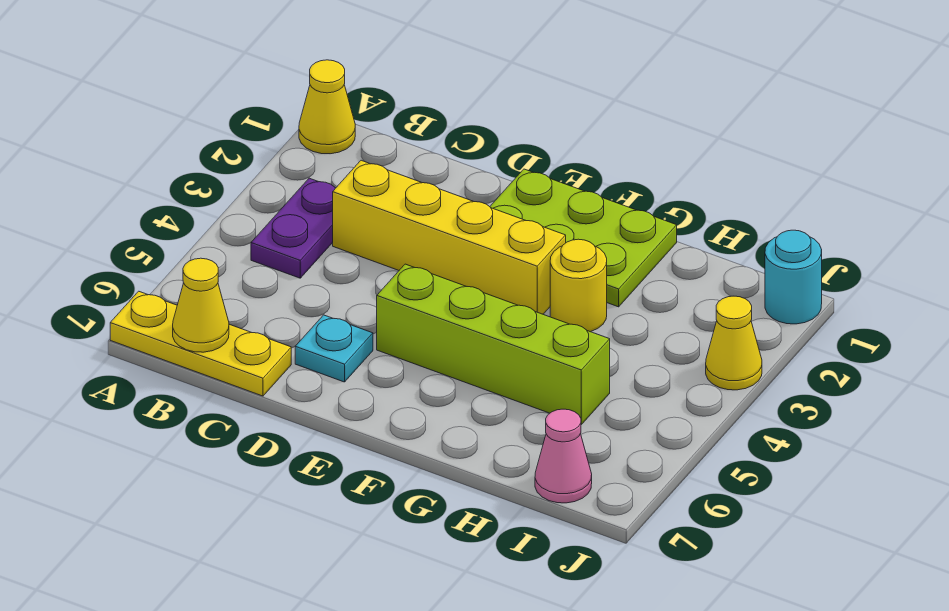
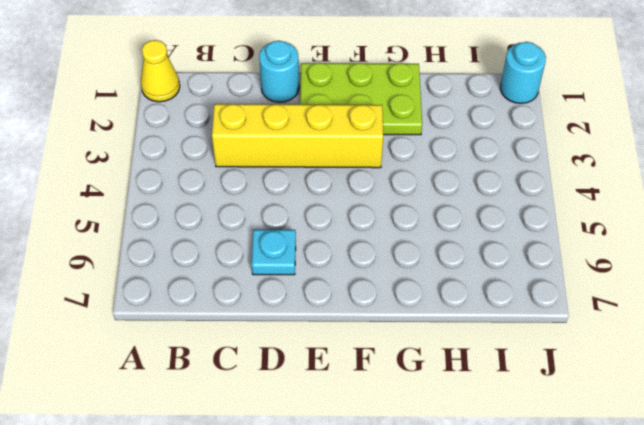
cyan round brick D1 level 1 -> none
none -> yellow plate A7:C7 level 1
none -> purple plate B3:B4 level 1
none -> lime brick E5:H5 level 1

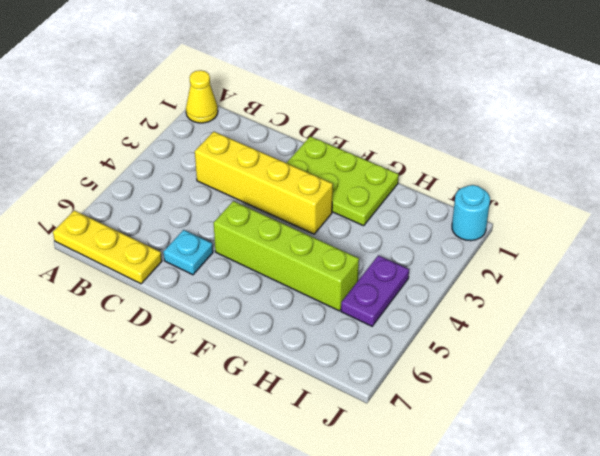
purple plate I4:I5 level 1 -> purple plate B3:B4 level 1
none -> yellow round brick G3 level 1
none -> pink cone I7 level 1
none -> yellow cone J3 level 1

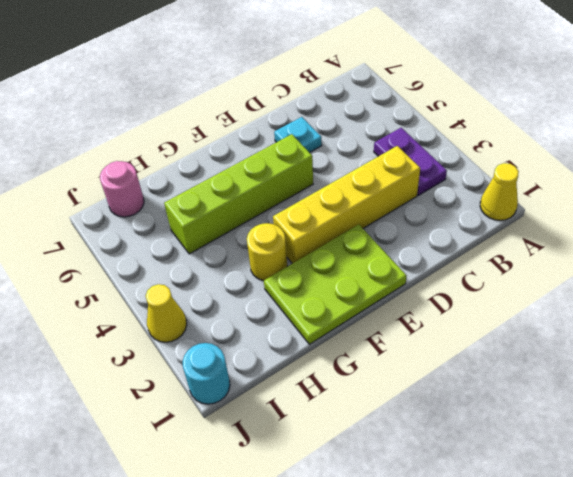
pink round brick I7 level 1 -> pink cone I7 level 1
none -> yellow plate A7:C7 level 1
none -> yellow cone B7 level 2

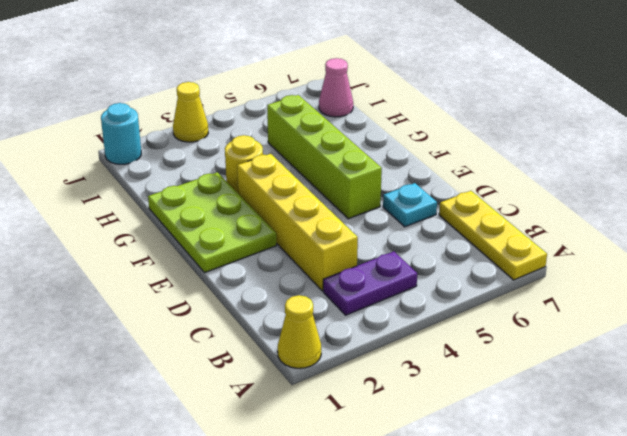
none -> yellow cone B7 level 2

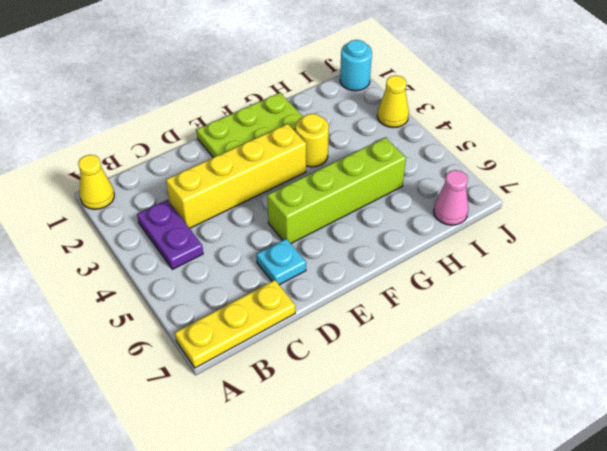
none -> yellow cone B7 level 2

